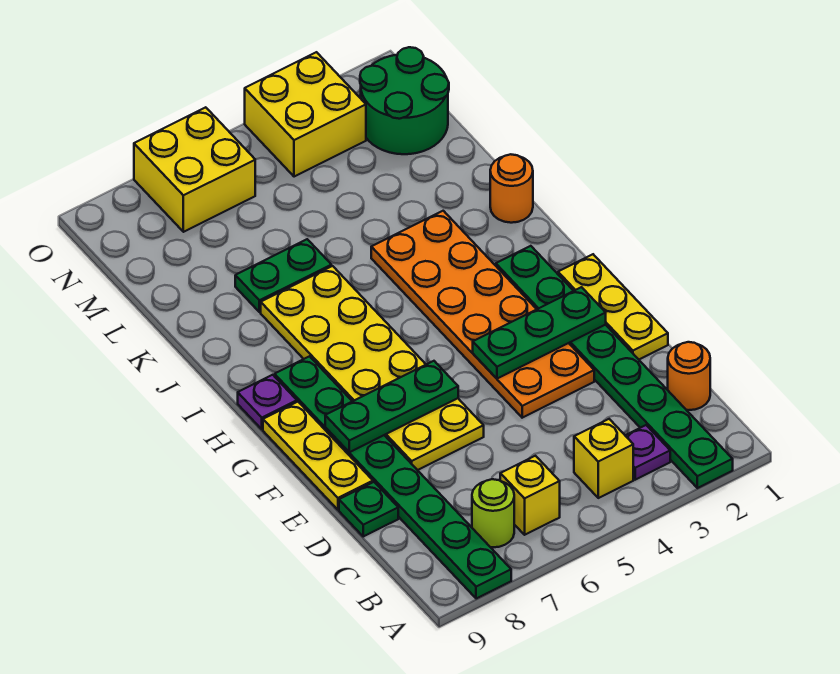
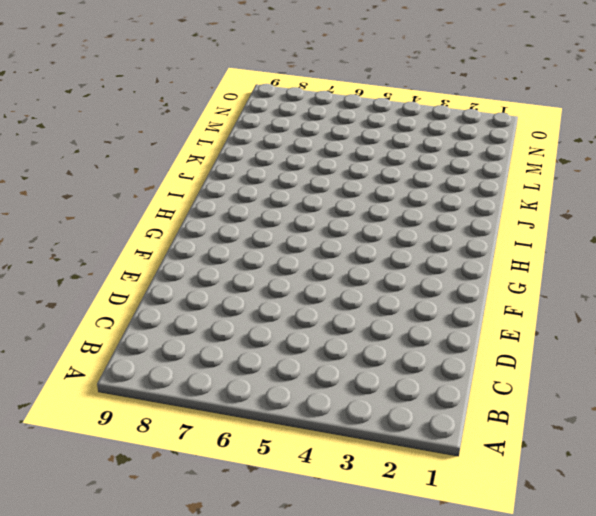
none -> green plate A2:H2 level 1
none -> green plate A8:H8 level 1
none -> purple plate B3 level 1

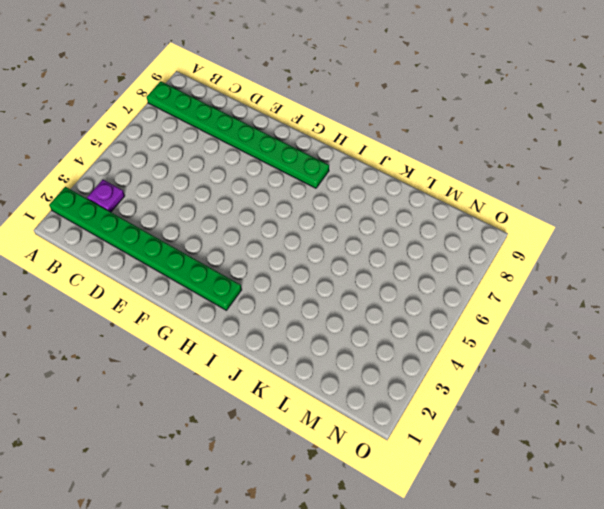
none -> yellow brick B4 level 1
none -> yellow brick B6 level 1
none -> lime round brick B7 level 1

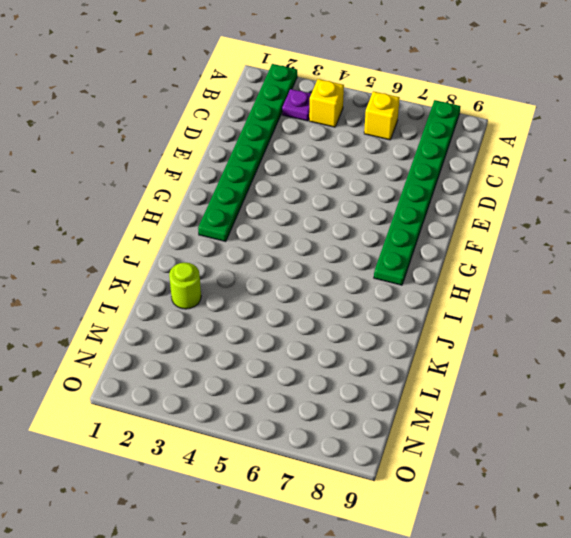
lime round brick K2 level 1 -> lime round brick B7 level 1
none -> orange round brick C1 level 1
none -> green plate D9 level 1
none -> yellow plate E1:G1 level 1

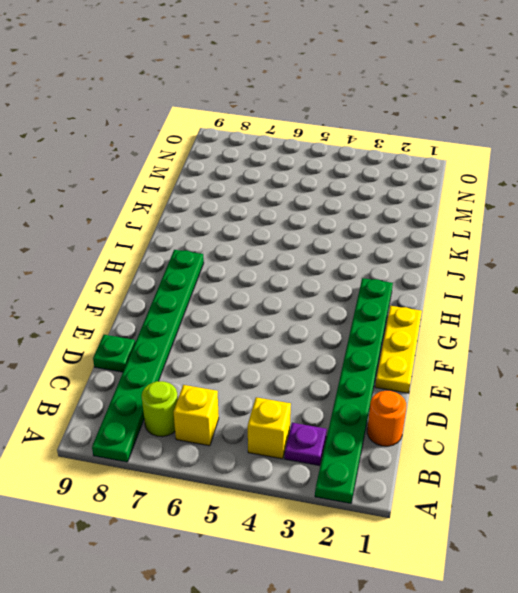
none -> orange plate E3:J4 level 1
none -> yellow plate E6:J7 level 1
none -> yellow plate E9:G9 level 1

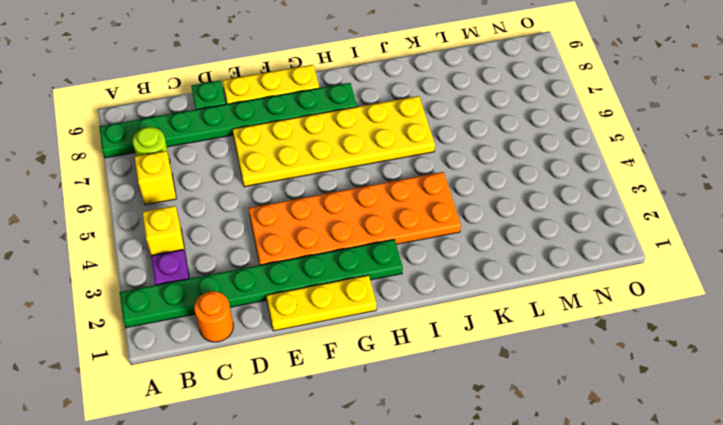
none -> purple plate H9 level 1
none -> orange round brick J1 level 1
none -> green plate K6:K7 level 1

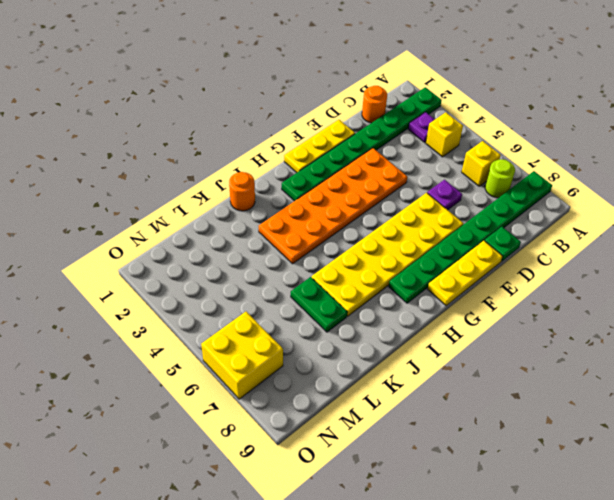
purple plate D6 level 1 -> purple plate H9 level 1
none -> green round brick M1:N2 level 1
none -> yellow brick N3:O4 level 1
none -> green plate F2:F4 level 2

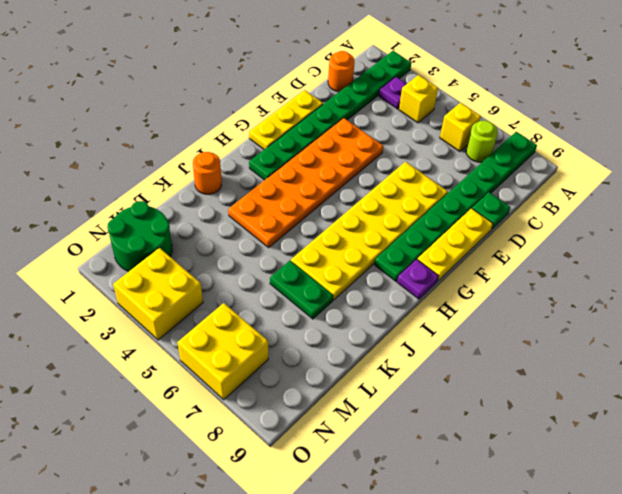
none -> green plate F2:F4 level 2
none -> green plate F6:F8 level 2

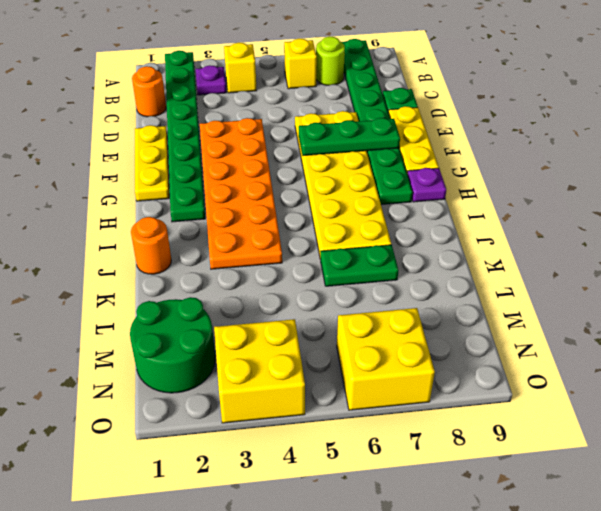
none -> green plate F2:F4 level 2

